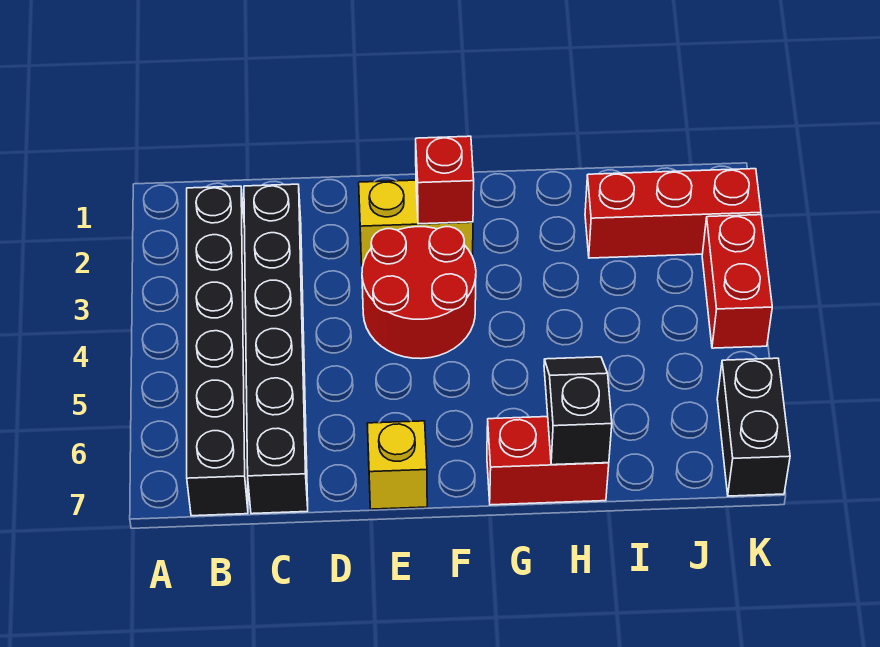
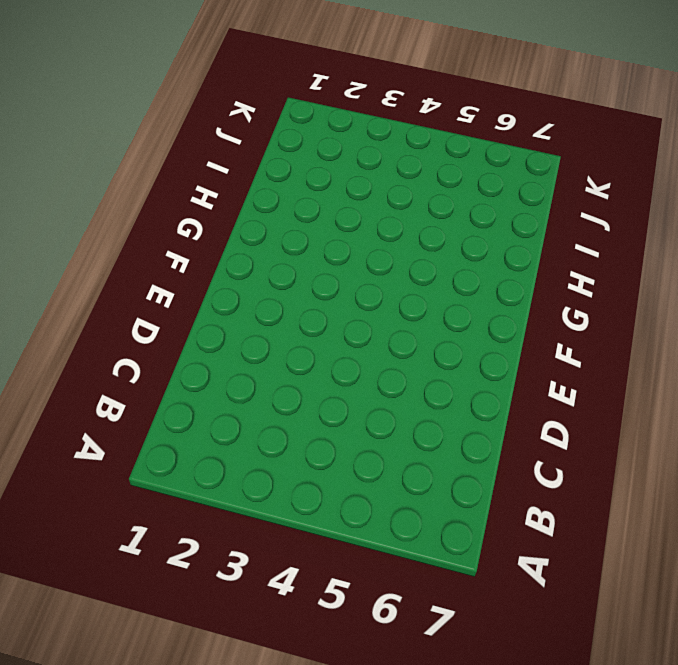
none -> black brick B2:B7 level 1
none -> black brick C2:C7 level 1

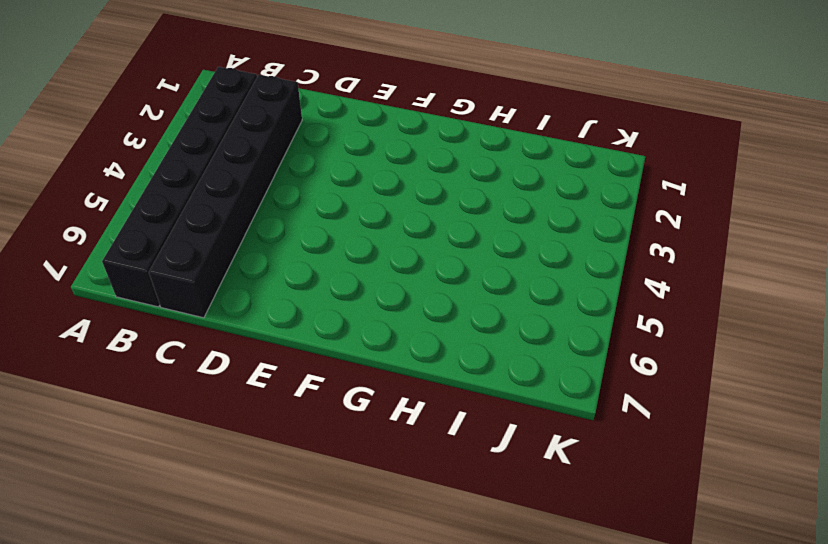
none -> yellow brick E2:F2 level 1
none -> red round brick E3:F4 level 1

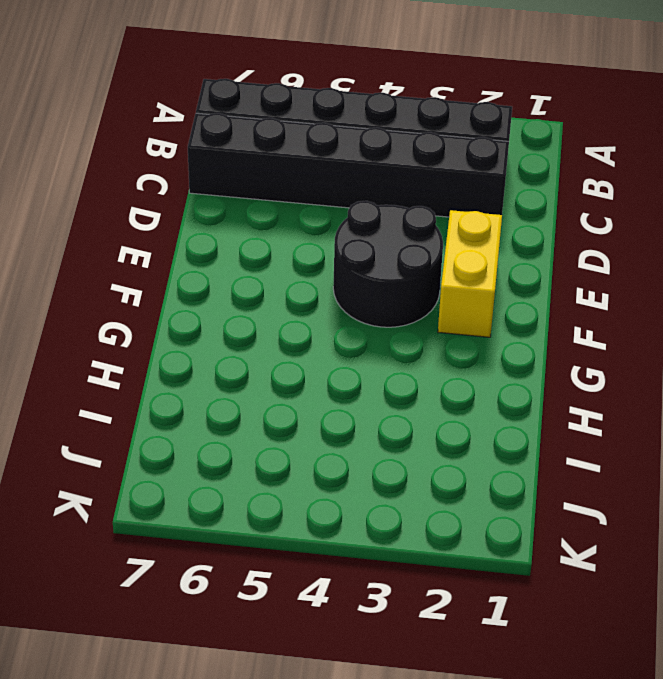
black round brick E3:F4 level 1 -> red round brick E3:F4 level 1
none -> yellow brick E7 level 1
none -> red brick G7:H7 level 1

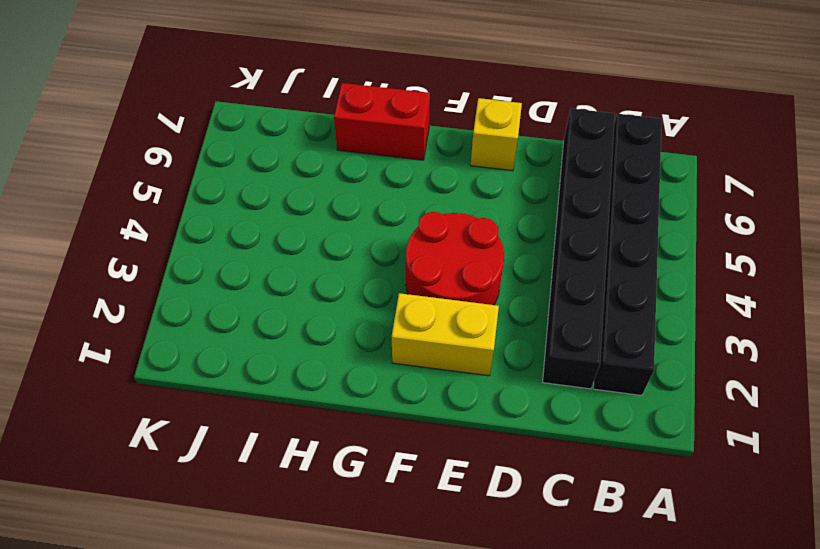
none -> red brick I2:K2 level 1
none -> red brick K3:K4 level 1

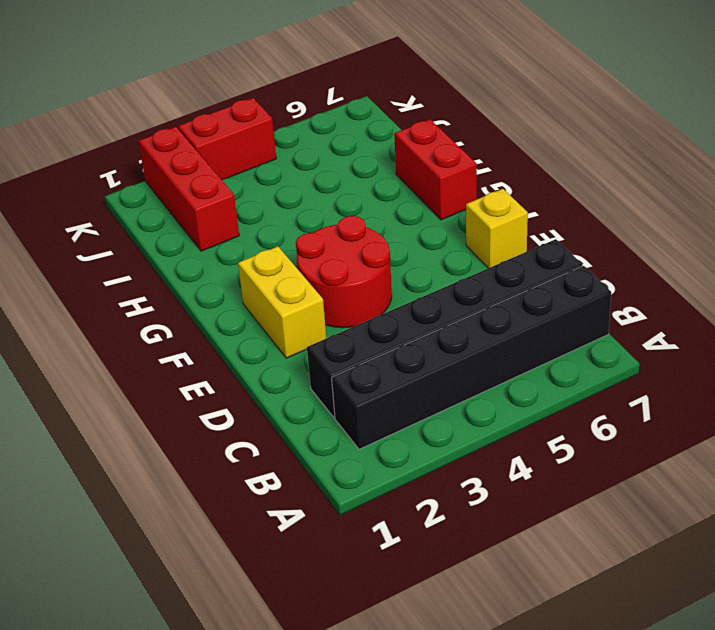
none -> black brick K6:K7 level 1
none -> red brick F2 level 2

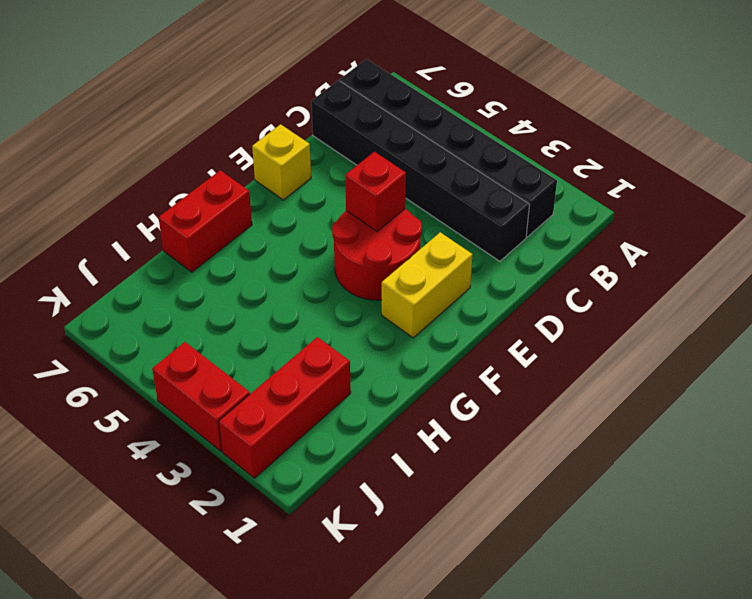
red brick E4 level 2 -> red brick F2 level 2
none -> black brick K6:K7 level 1
none -> black slope H6:H7 level 2 top 7

